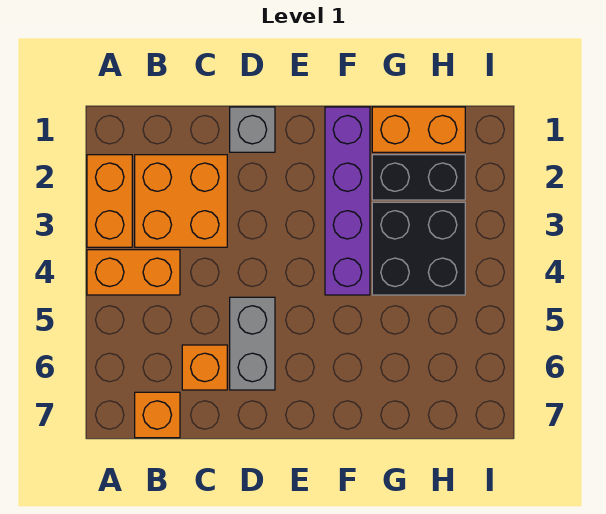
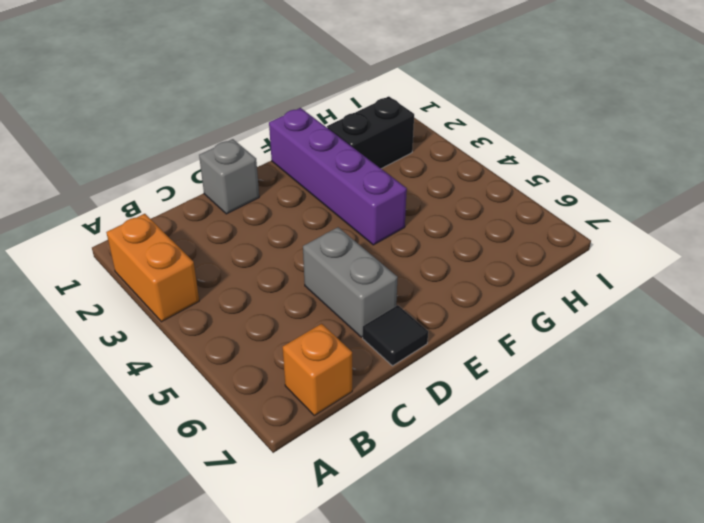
black tile D7 level 1 -> none
none -> orange brick A4:B4 level 1
none -> orange brick B2:C3 level 1

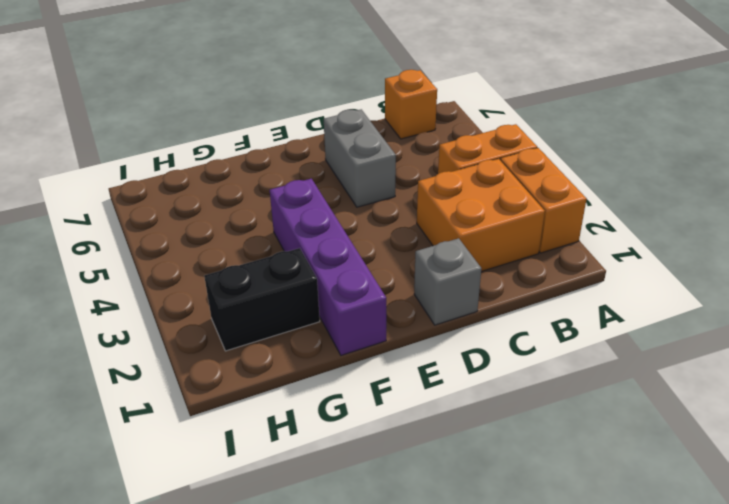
none -> orange brick C6 level 1
none -> orange brick G1:H1 level 1

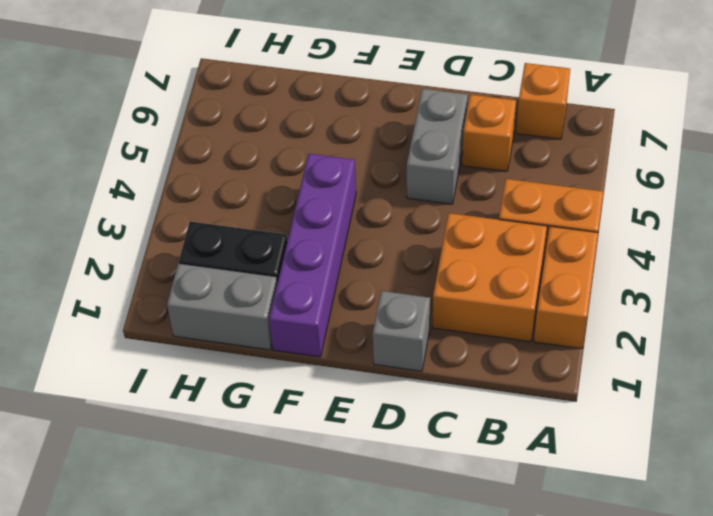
grey brick G1:H1 level 1 -> orange brick G1:H1 level 1
none -> black brick G3:H4 level 1

